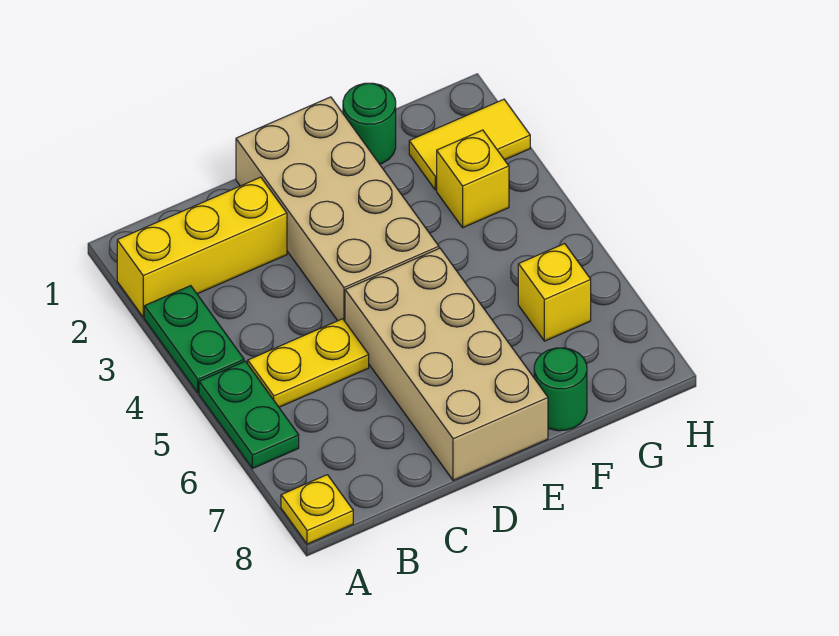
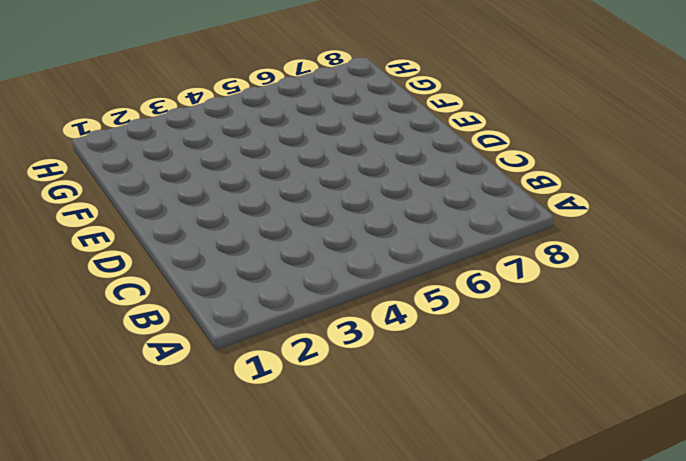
none -> yellow brick A2:C2 level 1
none -> green plate A3:A4 level 1
none -> green plate A5:A6 level 1

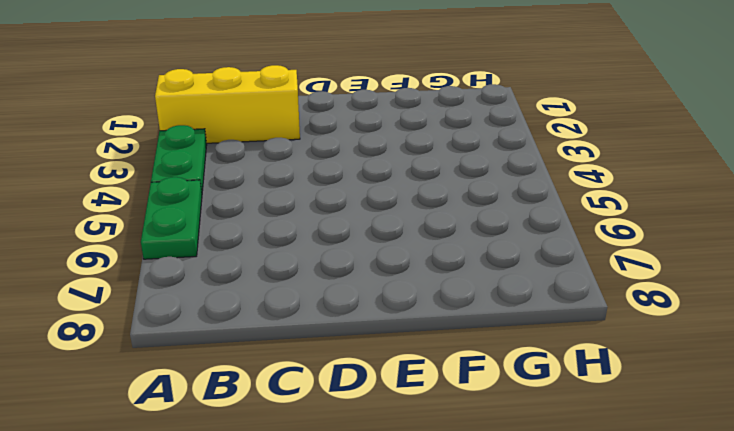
none -> yellow plate A8 level 1
none -> yellow plate B5:C5 level 1
none -> tan brick D1:E4 level 1

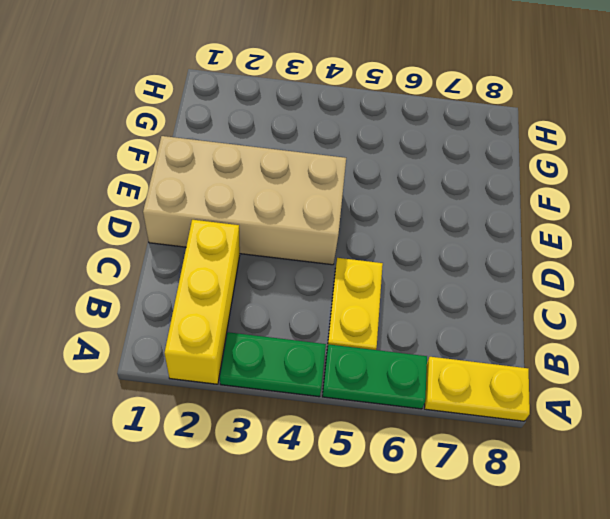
yellow plate A7:A8 level 1 -> yellow plate A8 level 1
none -> tan brick D5:E8 level 1
none -> green round brick F1 level 1
none -> green round brick F8 level 1

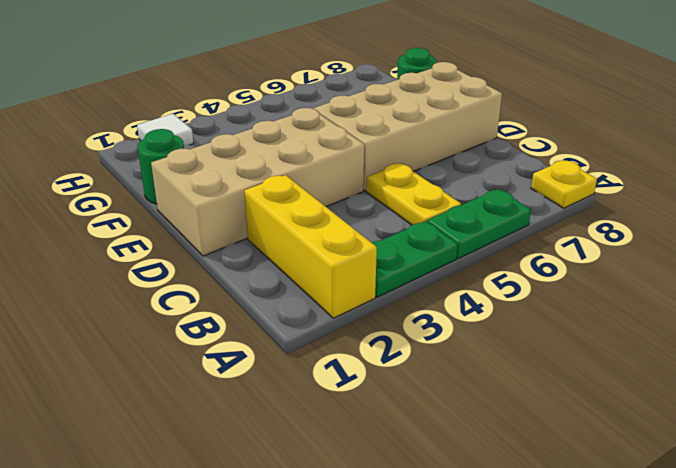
white tile H2 level 1 -> yellow tile G2:H2 level 1
none -> yellow brick G3 level 1
none -> yellow brick G6 level 1

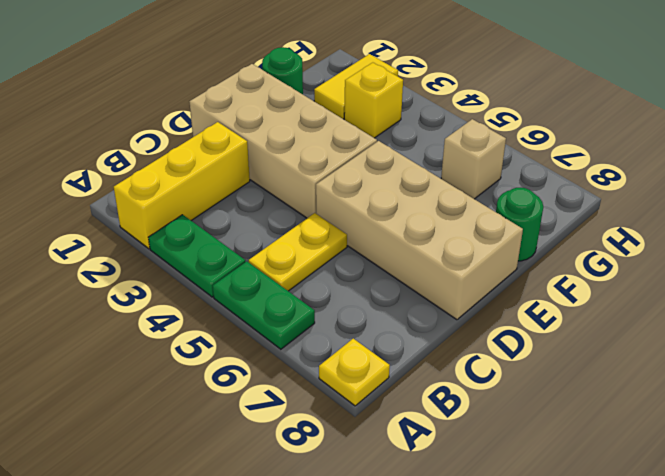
tan brick G6 level 1 -> yellow brick G6 level 1

